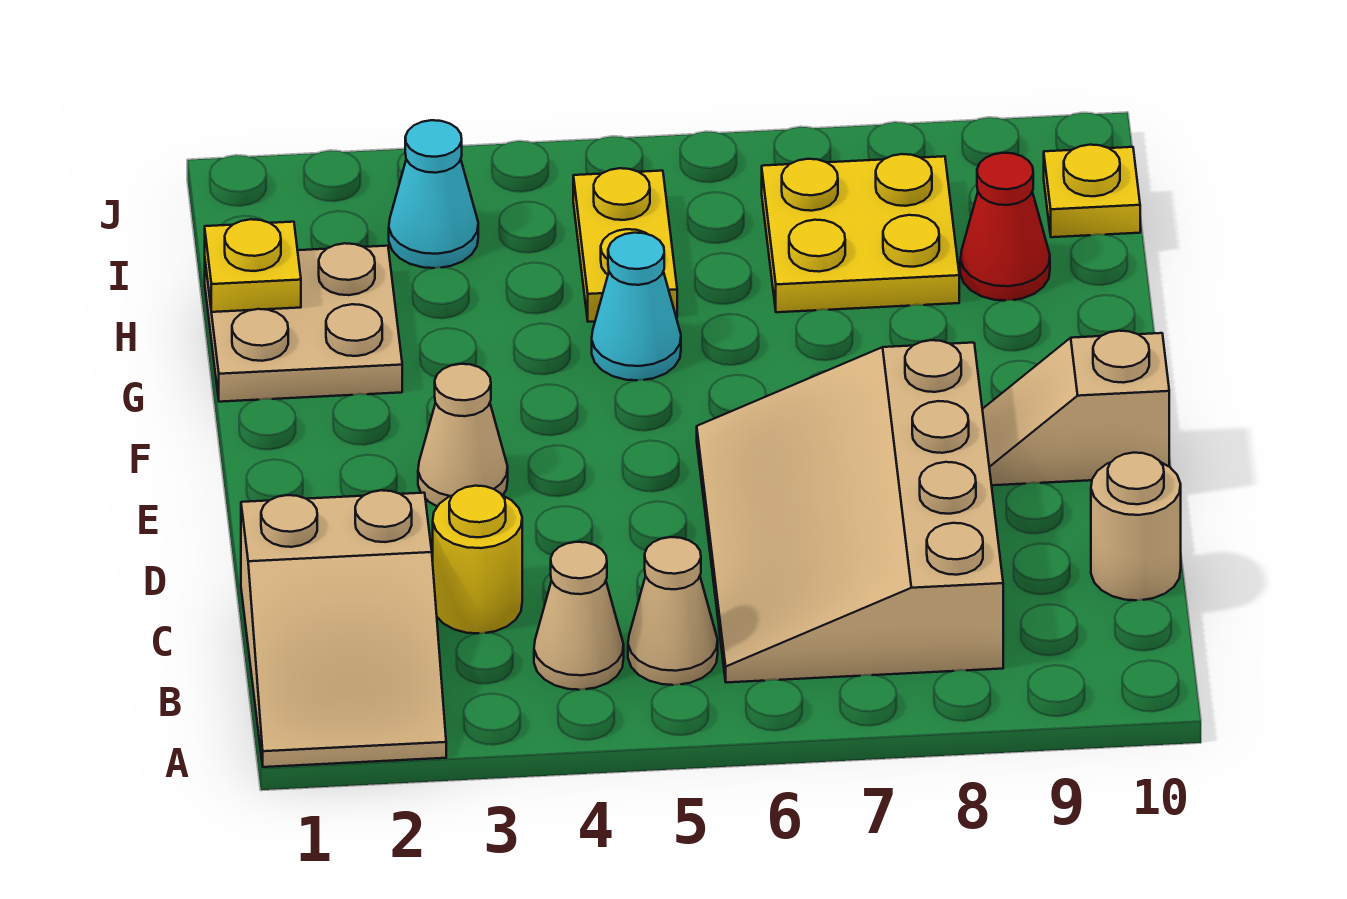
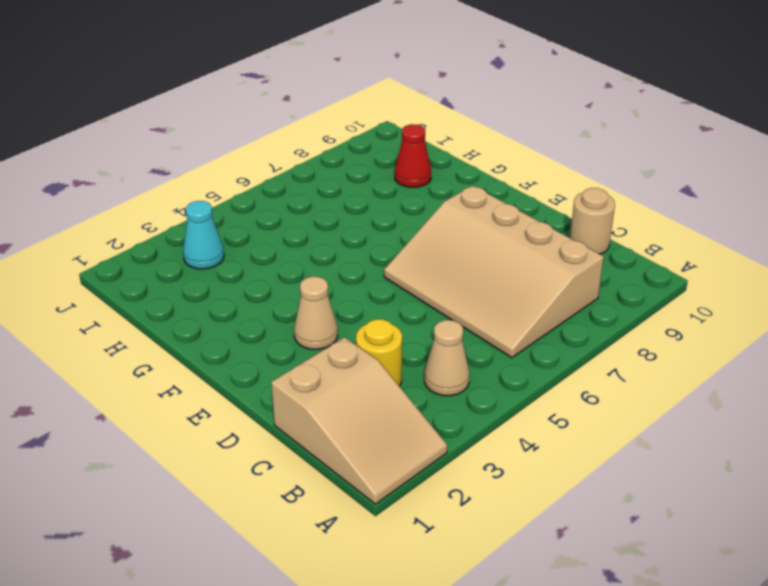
none -> tan cone B5 level 1
none -> tan slope E9:E10 level 1 top 10
none -> tan plate G1:H2 level 1

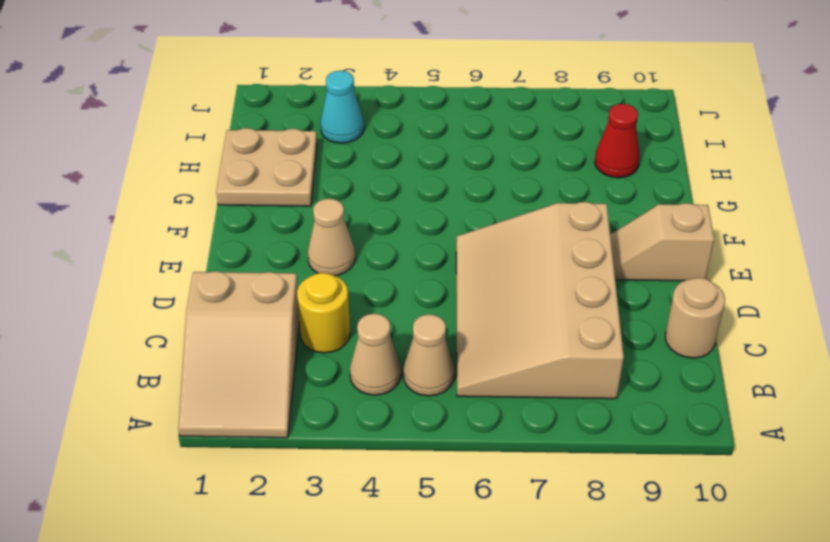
none -> cyan cone G5 level 1
none -> yellow plate H5:I5 level 1
none -> yellow plate H7:I8 level 1

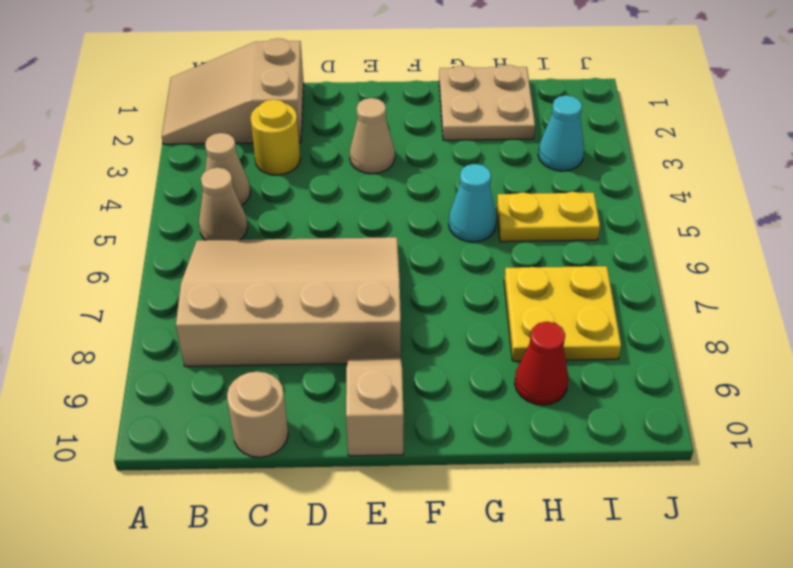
none -> yellow plate I10 level 1
none -> yellow plate H1 level 2

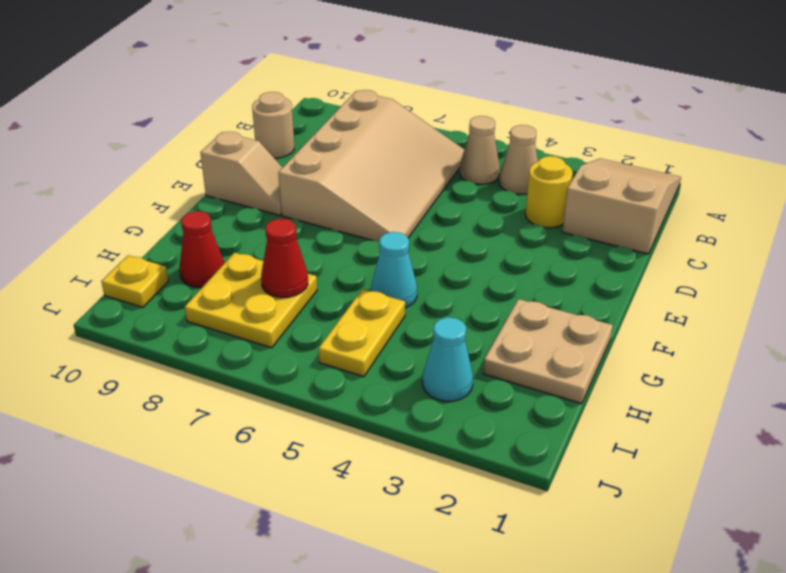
red cone H7 level 2 -> none
none -> tan cone E3 level 1
none -> yellow plate H1 level 2

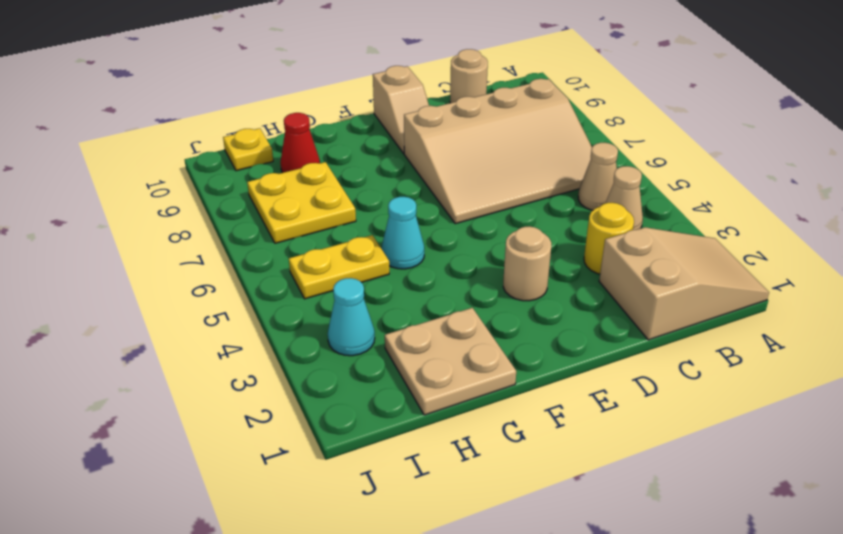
tan round brick E3 level 1 -> tan cone E3 level 1
none -> yellow plate H1 level 2

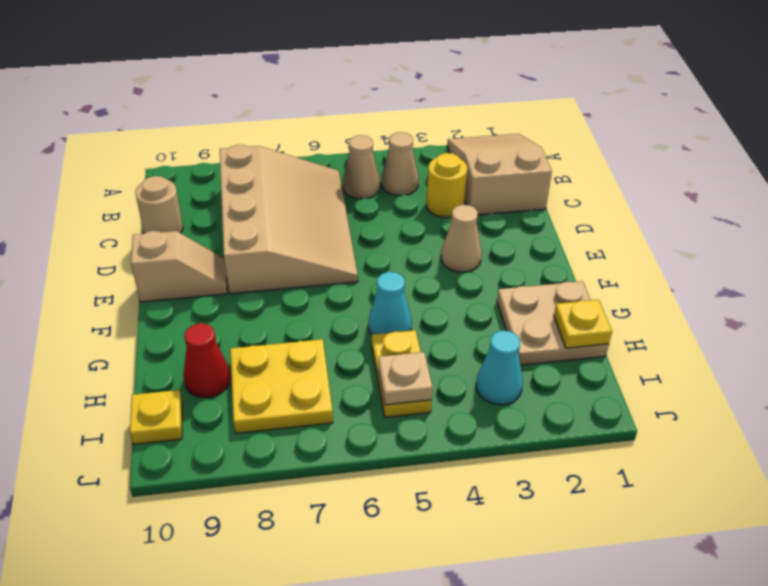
tan plate I5 level 2 -> none

